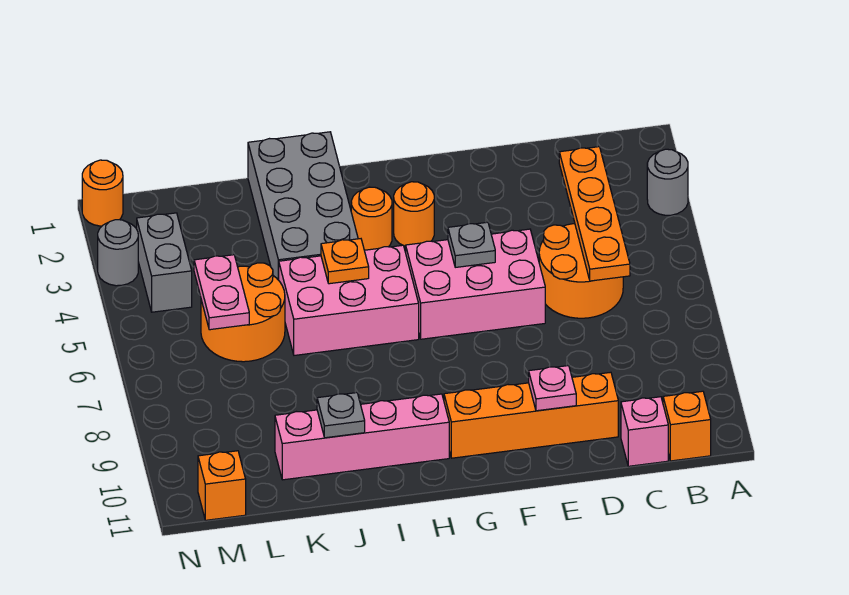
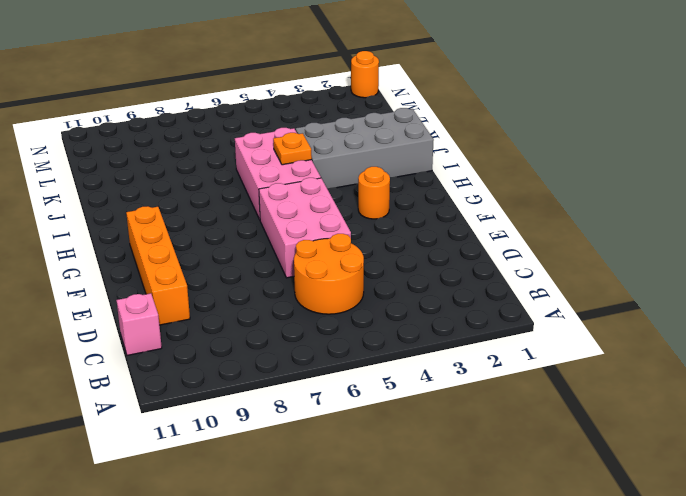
none -> grey round brick A3 level 1
none -> orange brick B11 level 1
none -> orange round brick H3 level 1

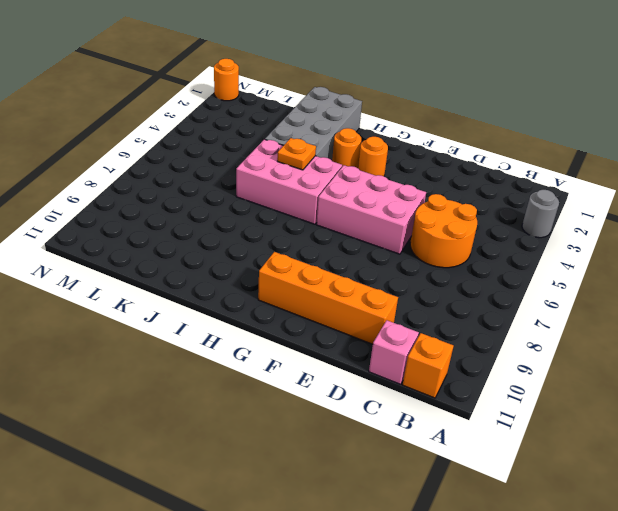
none -> pink brick H10:K10 level 1
none -> orange round brick K5:L6 level 1
none -> grey brick M3:M4 level 1

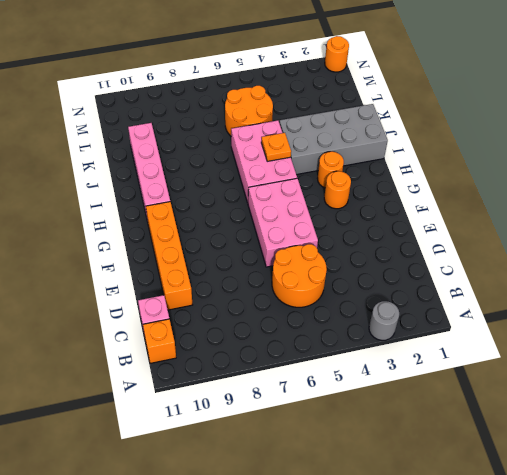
none -> grey brick M3:M4 level 1
none -> orange brick M11 level 1
none -> grey round brick N3 level 1

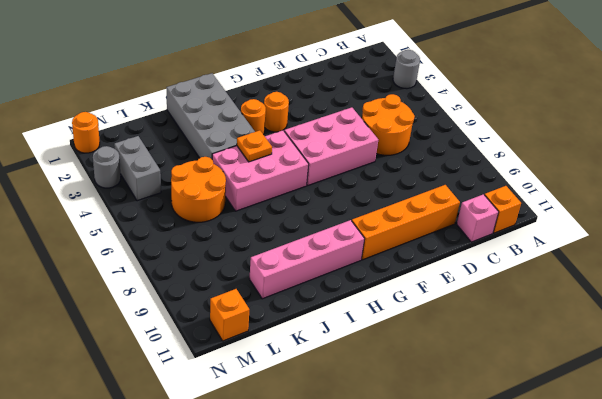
none -> orange plate C3:C6 level 2
none -> pink plate E10 level 2
none -> grey plate F5 level 2

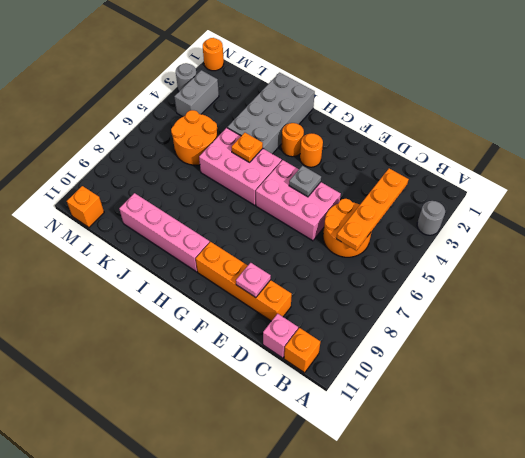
none -> grey plate J10 level 2
none -> pink plate L5:L6 level 2

